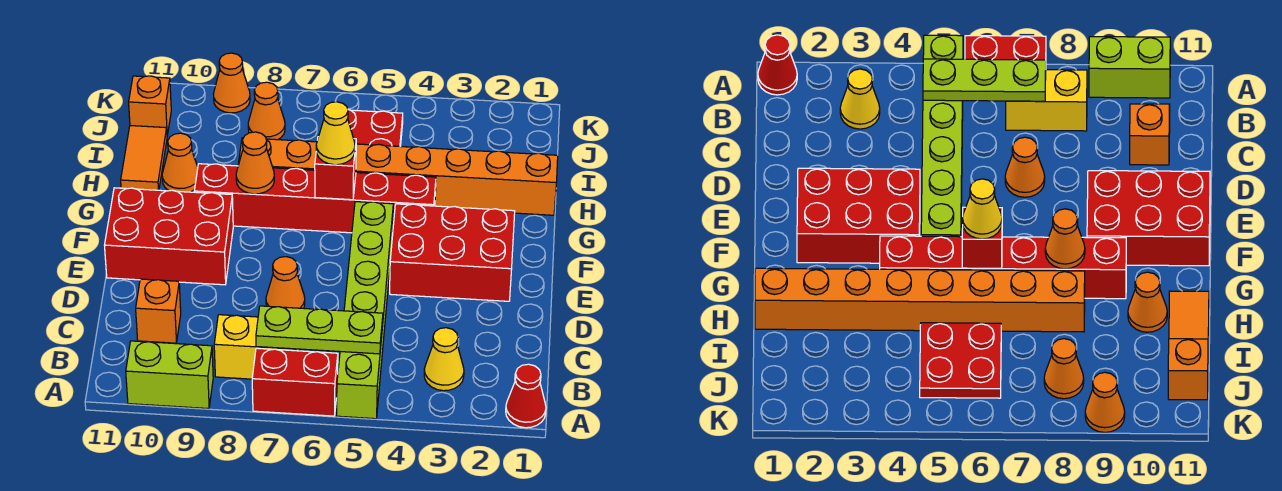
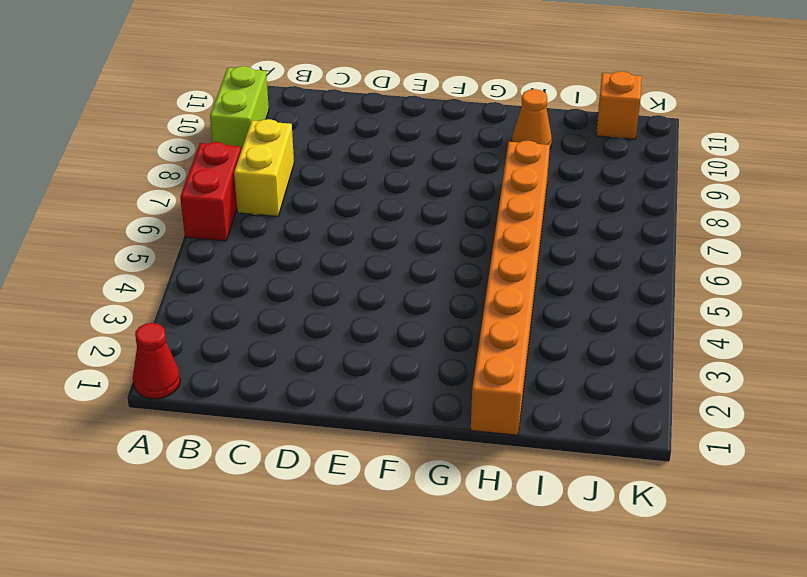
none -> lime brick A5:F5 level 1
none -> yellow cone B3 level 1
none -> orange brick C10 level 1

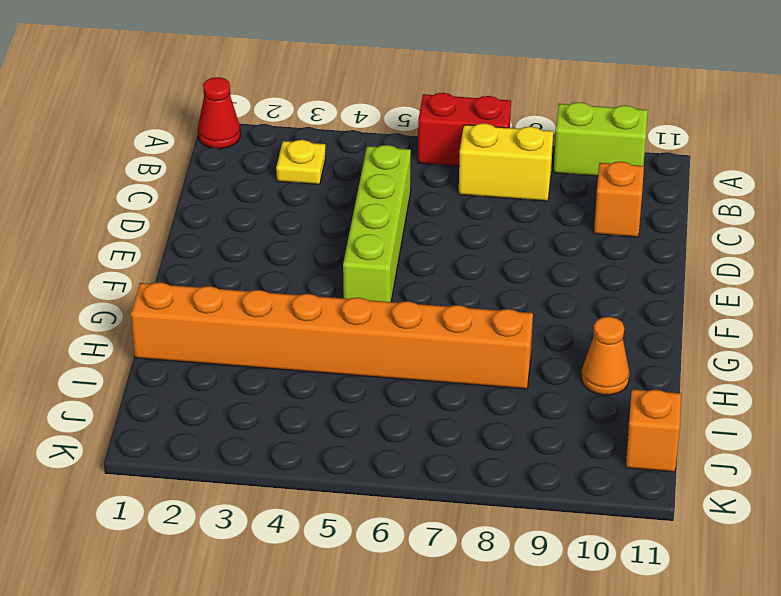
yellow plate B3 level 1 -> yellow cone B3 level 1
lime brick C5:F5 level 1 -> lime brick A5:F5 level 1
none -> orange cone D7 level 1
none -> red brick E2:F4 level 1
none -> red brick E9:F11 level 1

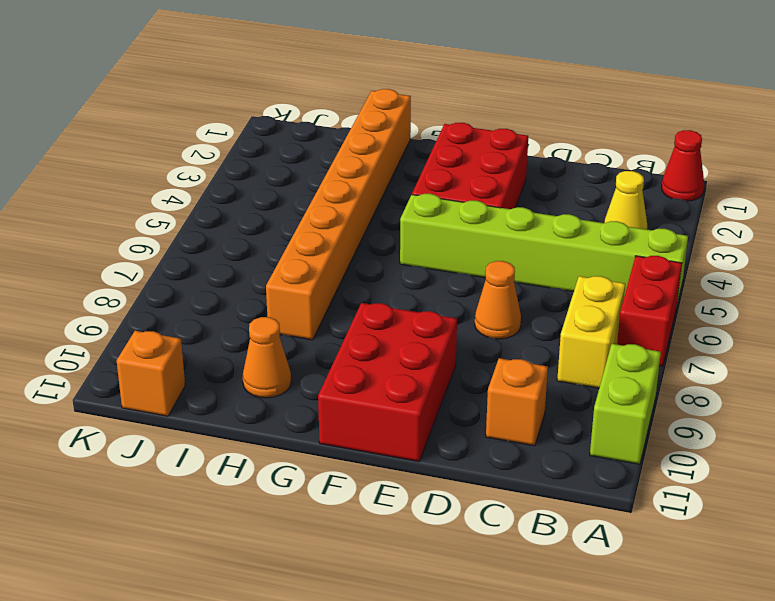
none -> red brick G4:G9 level 1
none -> orange tile H11:I11 level 1
none -> red plate I5:J6 level 1

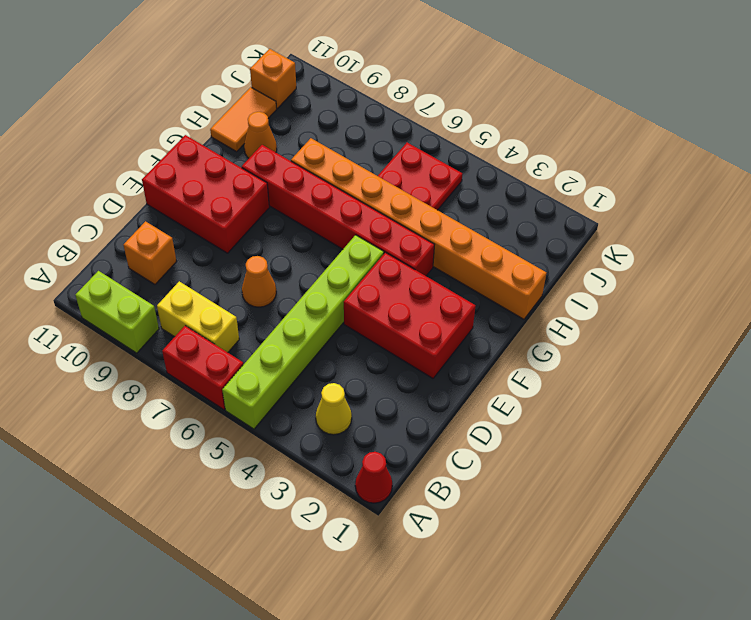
none -> orange cone J8 level 1
none -> orange cone K9 level 1
none -> lime plate B5:B7 level 2

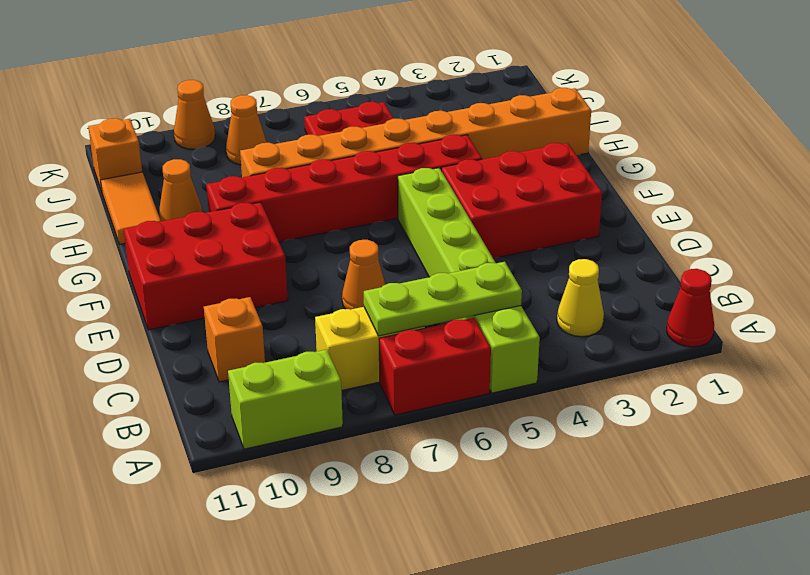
none -> red brick G6 level 2
none -> orange cone G8 level 2
none -> yellow cone G6 level 3

